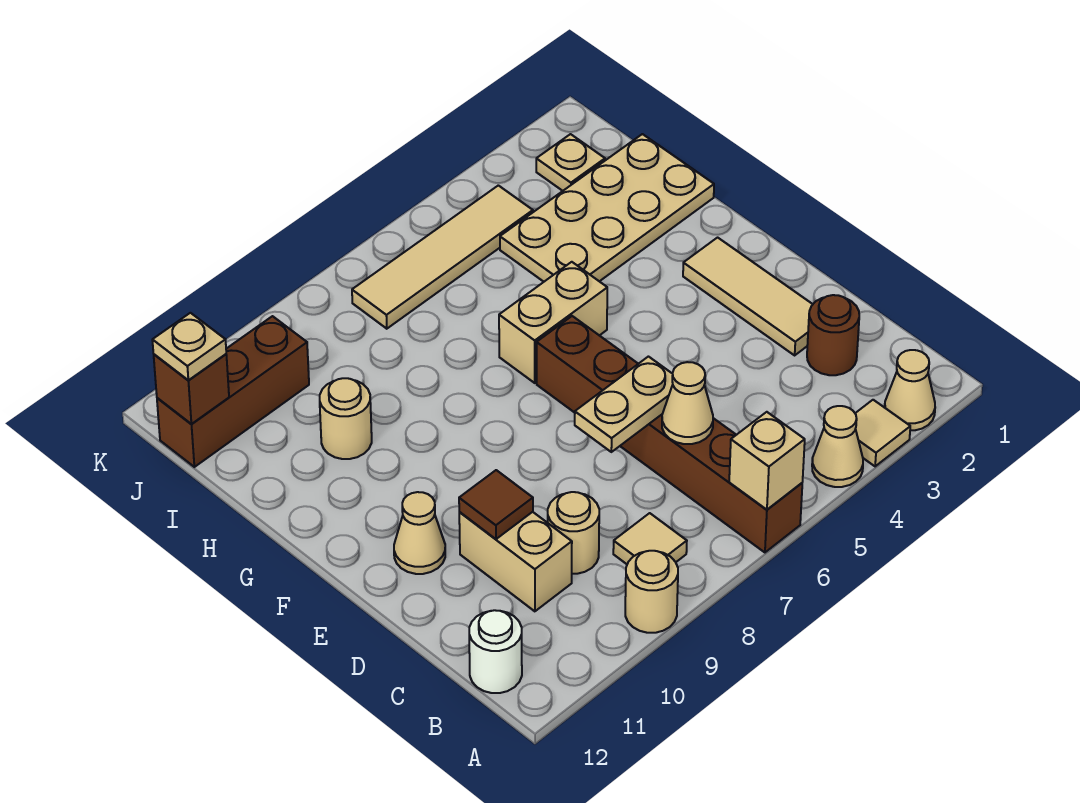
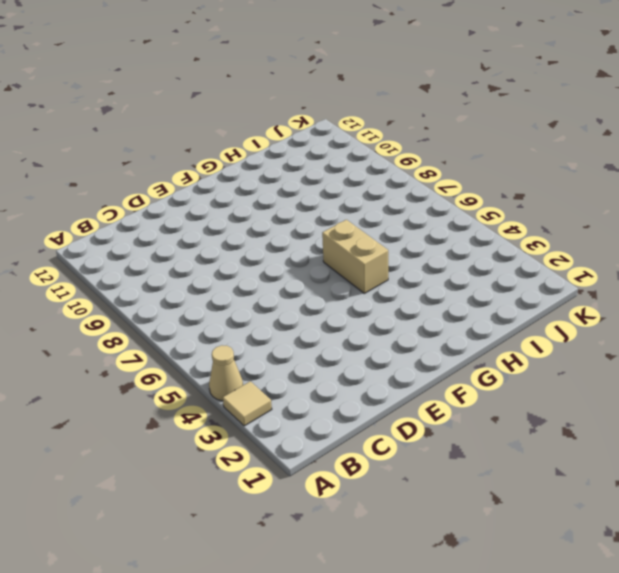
none -> tan cone A2 level 1
none -> brown brick A6:F6 level 1
none -> tan round brick A9 level 1

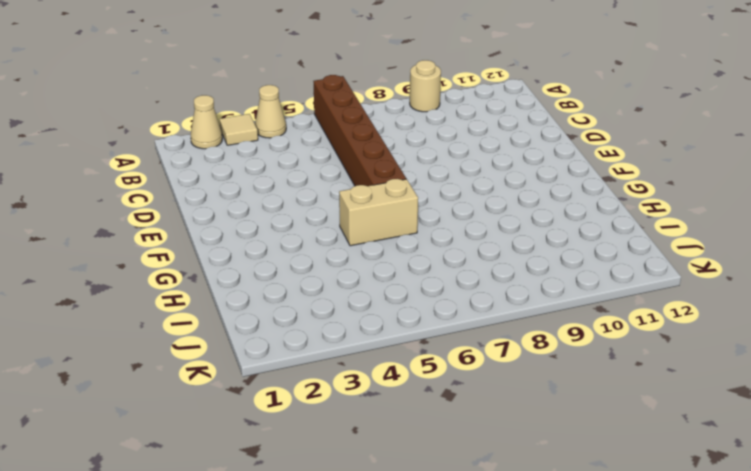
none -> tan tile B8 level 1
none -> white round brick B12 level 1
none -> brown round brick C2 level 1

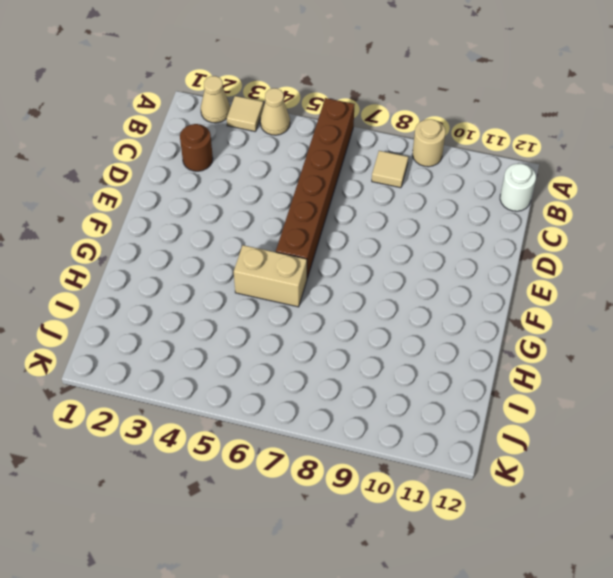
none -> tan round brick C9 level 1
none -> tan brick C10:D10 level 1
none -> tan tile D2:F2 level 1

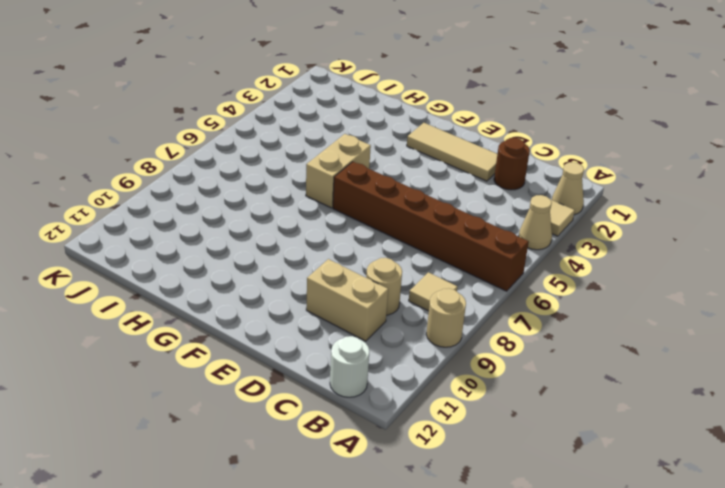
none -> tan cone E11 level 1
none -> tan plate H1:I4 level 1
none -> tan round brick H10 level 1

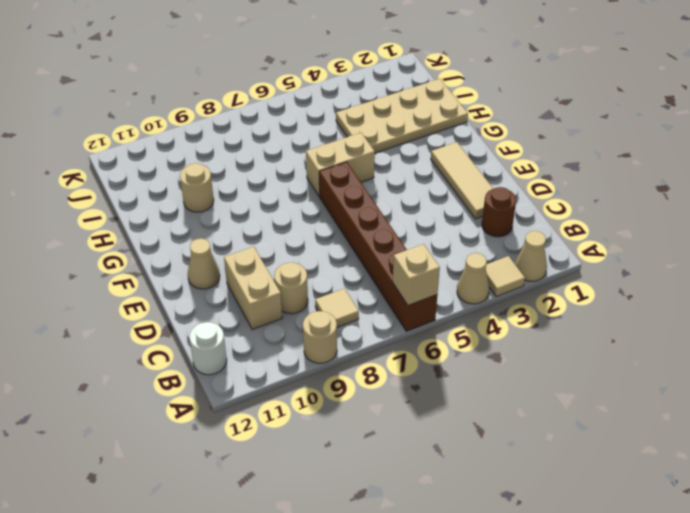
none -> tan plate J2 level 1
none -> tan tile J4:J7 level 1
none -> brown brick J10:J12 level 1

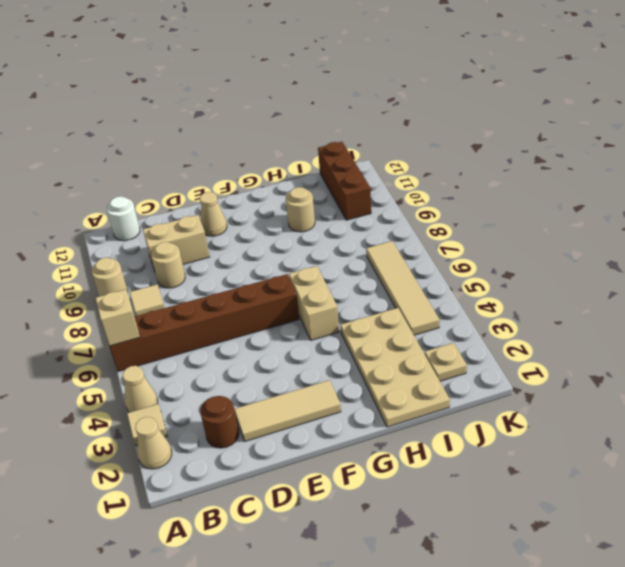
none -> tan cone C6 level 2
none -> tan plate D6:D7 level 2
none -> brown tile D10 level 2

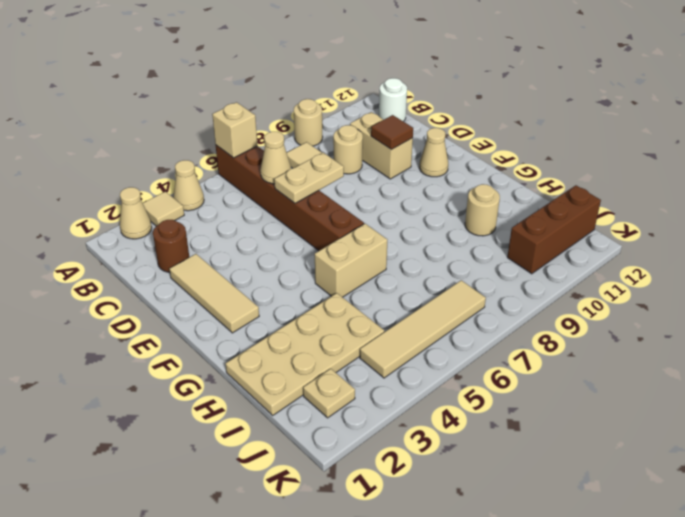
none -> brown brick J12 level 2
none -> tan plate J12 level 3

